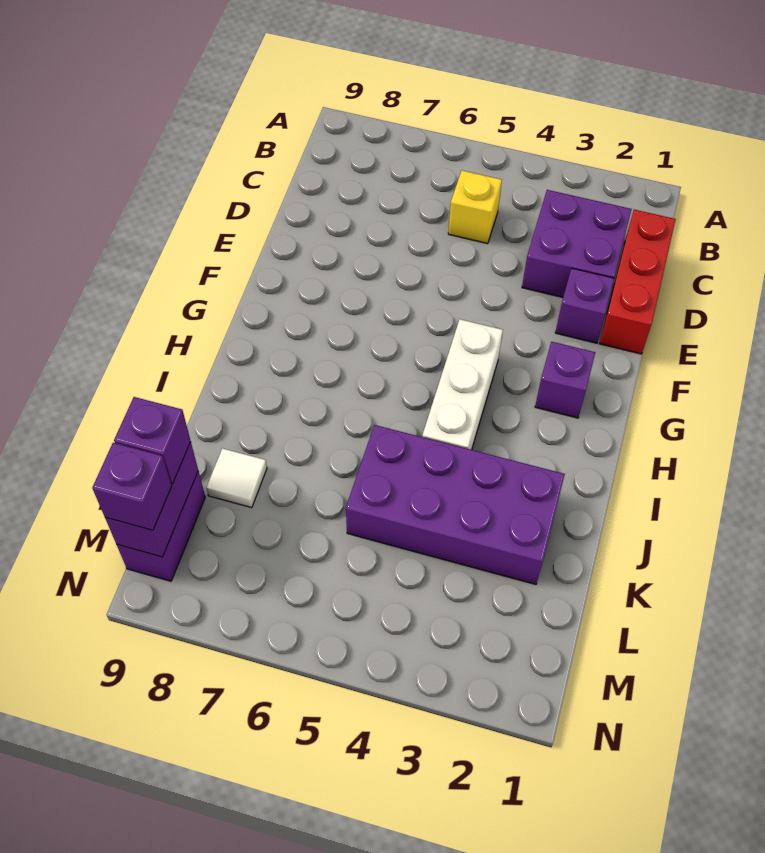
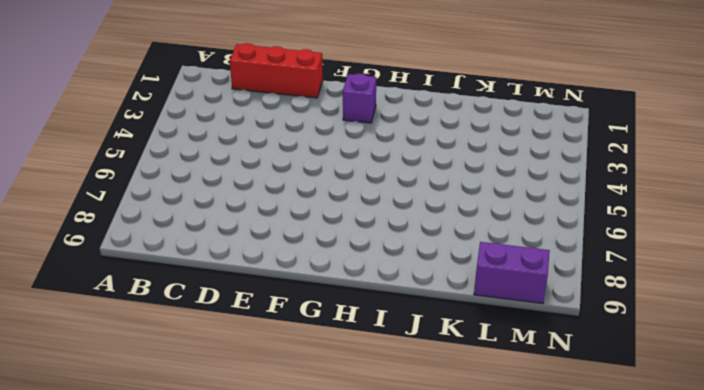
none -> purple brick C2:D3 level 1
none -> yellow brick C5 level 1
none -> purple brick E2 level 1

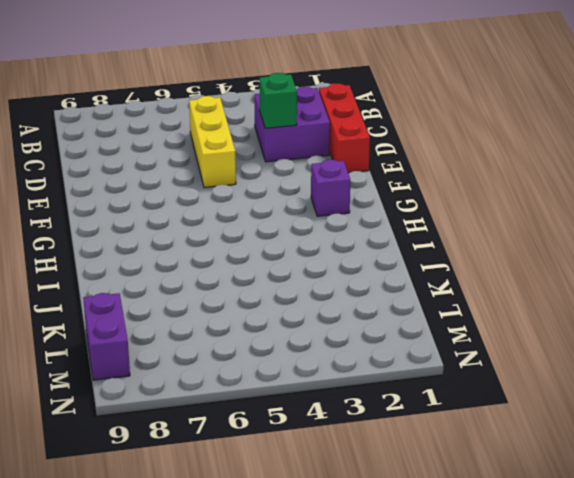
yellow brick C5:E5 level 1 -> yellow brick C5 level 1
green brick D3 level 2 -> none
none -> purple brick E2 level 1
none -> white brick G4:I4 level 1
none -> purple brick J2:K5 level 1

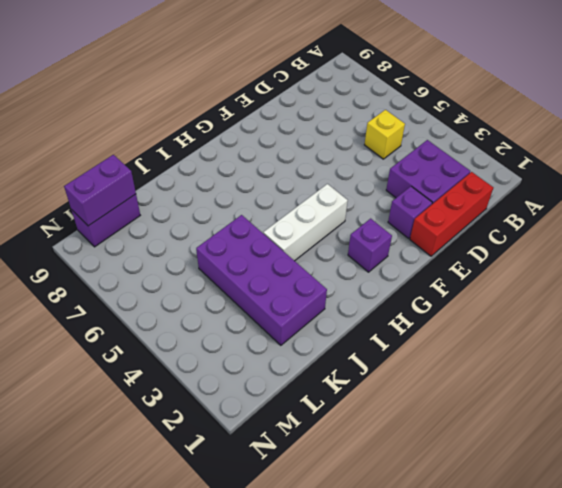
none -> white tile K8 level 1
none -> purple brick L9 level 3
none -> purple brick M9 level 3

